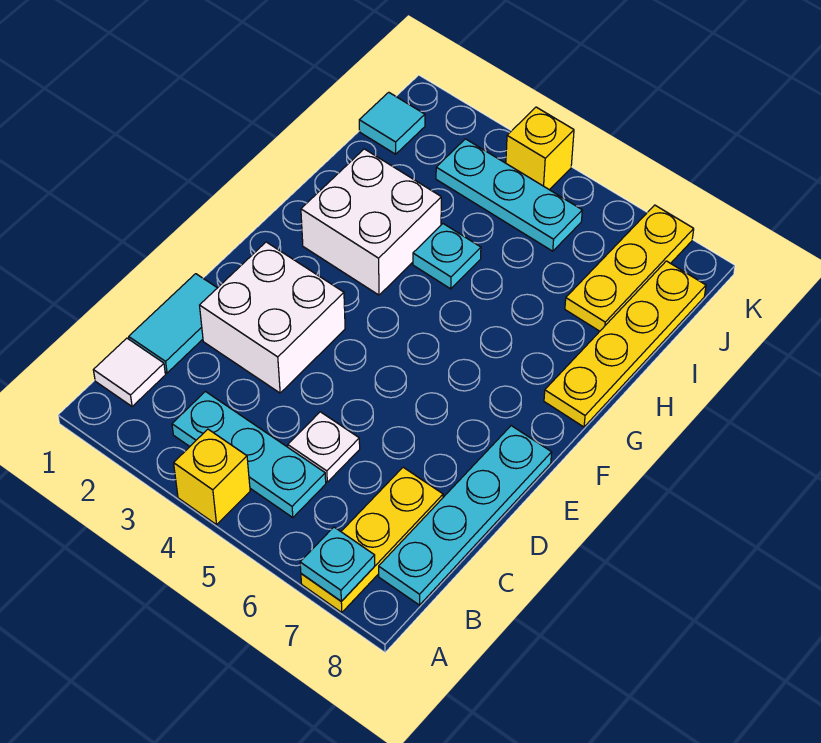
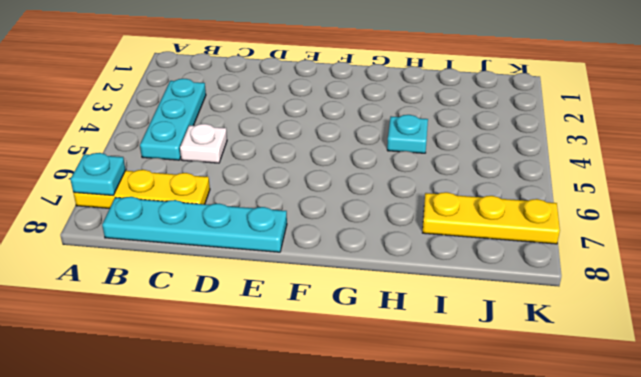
none -> yellow brick A4 level 1
none -> white tile B1 level 1
none -> cyan tile C1:D1 level 1

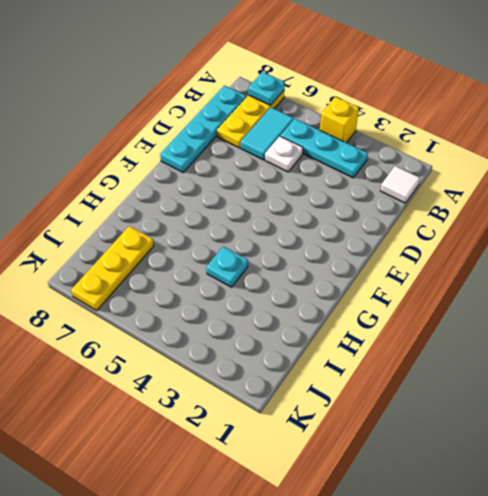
cyan tile B6:C6 level 1 -> cyan tile C1:D1 level 1
none -> white brick D2:E3 level 1
none -> white brick G2:H3 level 1
none -> yellow plate G8:J8 level 1

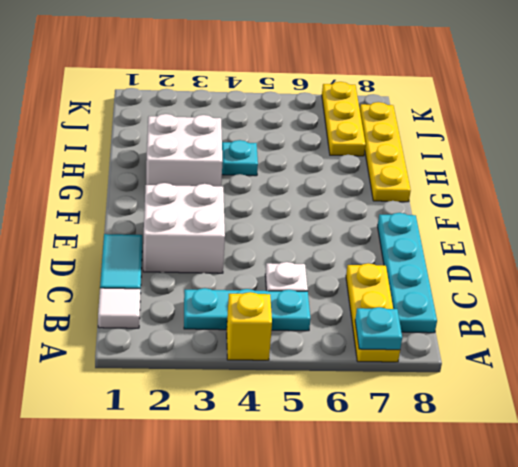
none -> cyan tile J1 level 1
none -> cyan plate J3:J5 level 1
none -> yellow brick K4 level 1

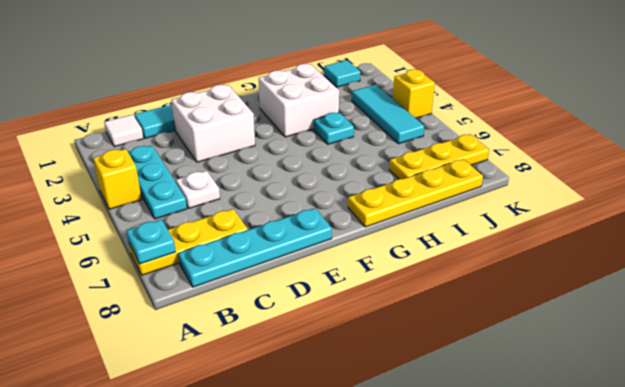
cyan tile J3:J5 level 1 -> cyan plate J3:J5 level 1

